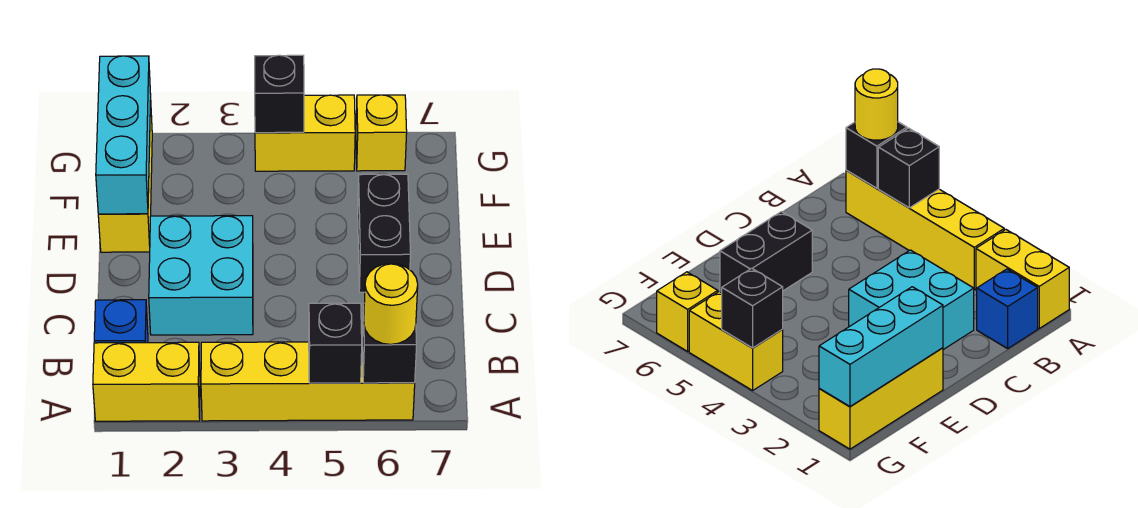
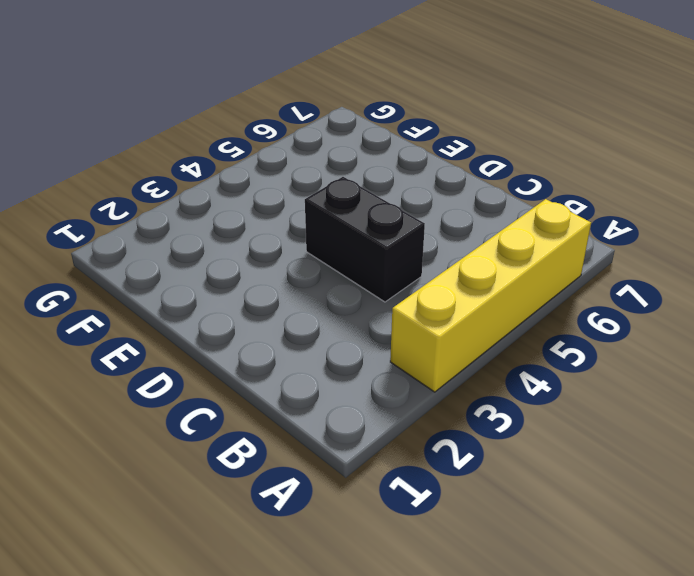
black brick C4:D4 level 1 -> black brick D6:E6 level 1
none -> yellow brick A1:A2 level 1
none -> blue brick B1 level 1
none -> cyan brick C2:D3 level 1

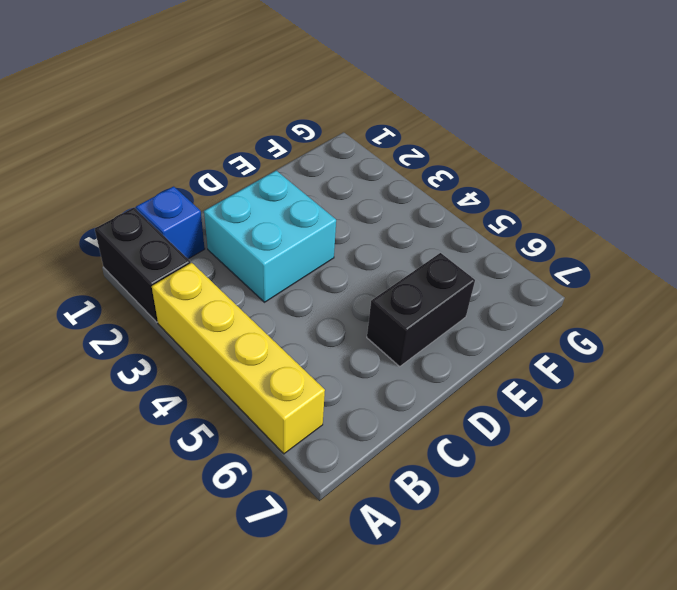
black brick A1:A2 level 1 -> yellow brick A1:A2 level 1
none -> yellow brick E1:G1 level 1
none -> yellow brick G4:G5 level 1
none -> yellow brick G6 level 1

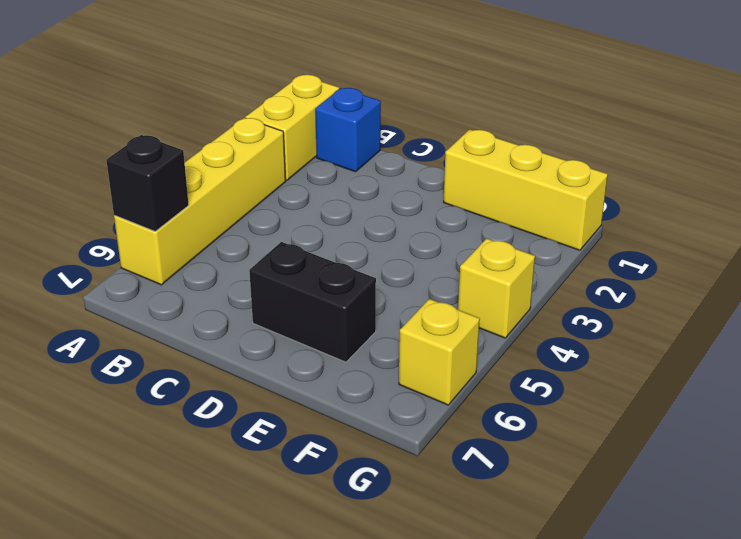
yellow brick G4 level 1 -> yellow brick G4:G5 level 1
none -> cyan brick C2:D3 level 1
none -> black brick A5 level 2
none -> cyan brick E1:G1 level 2

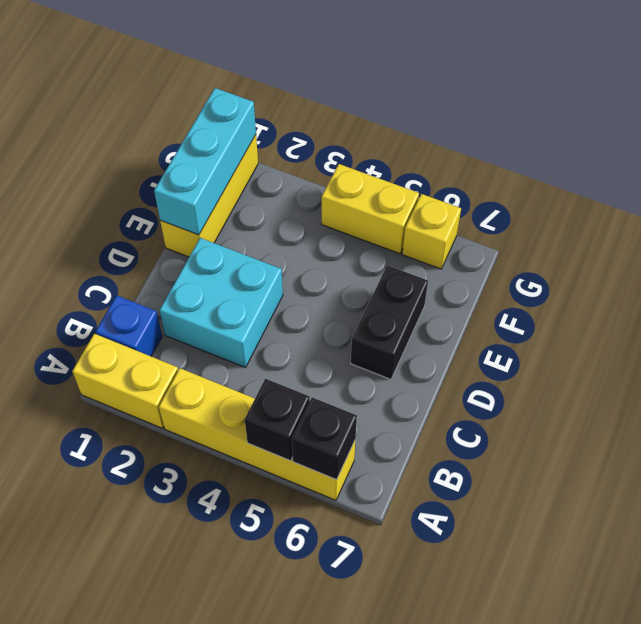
none -> black brick G4 level 2
none -> yellow round brick A6 level 3

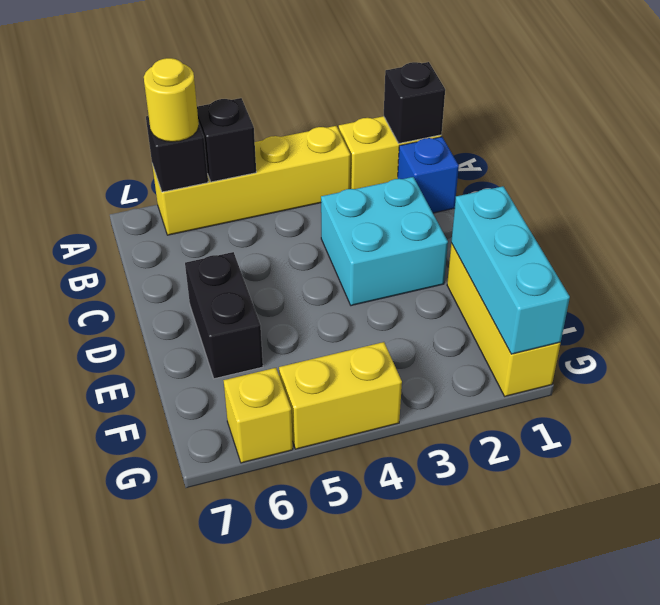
black brick A1 level 2 -> black brick G4 level 2

